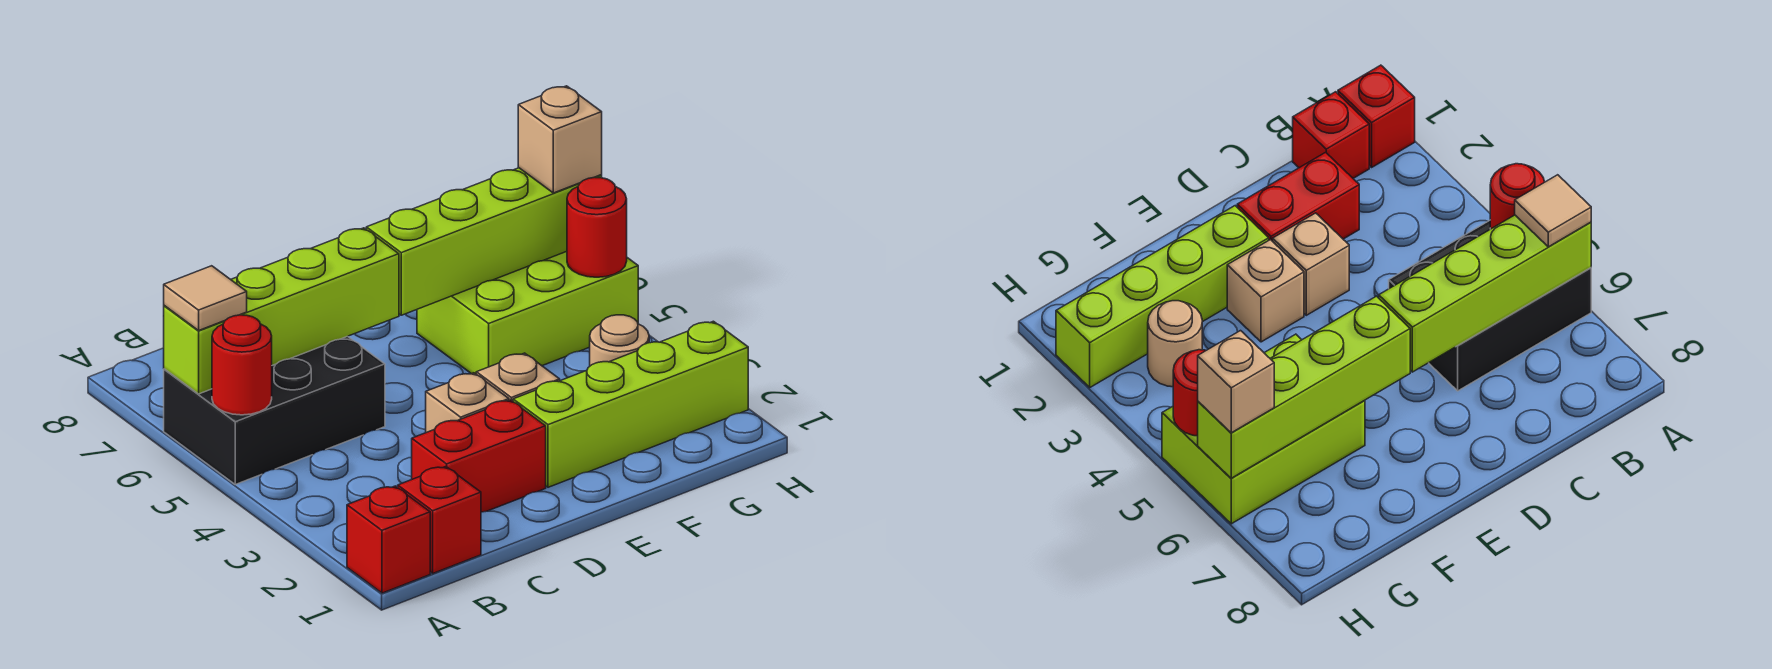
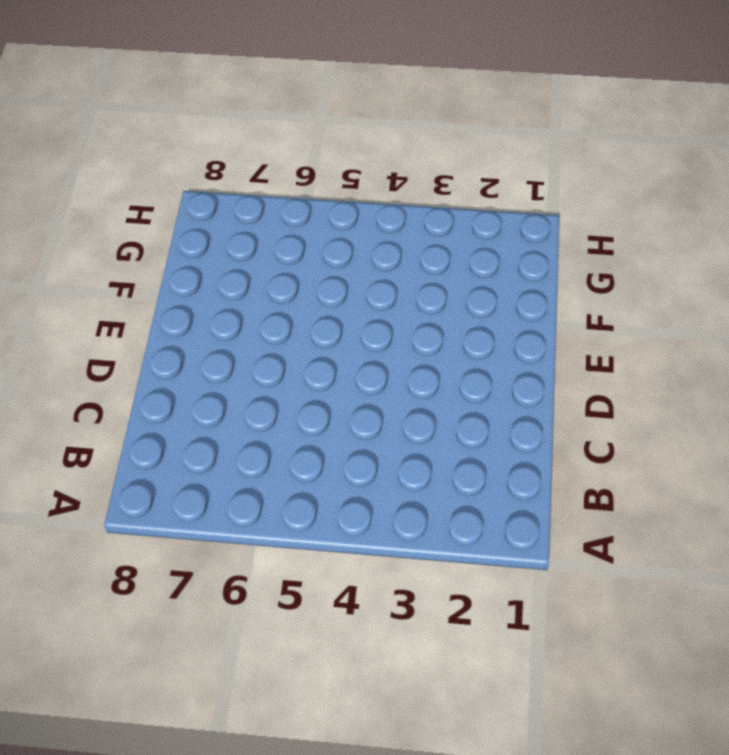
none -> red brick A1 level 1
none -> black brick A5:C6 level 1
none -> red brick B1 level 1

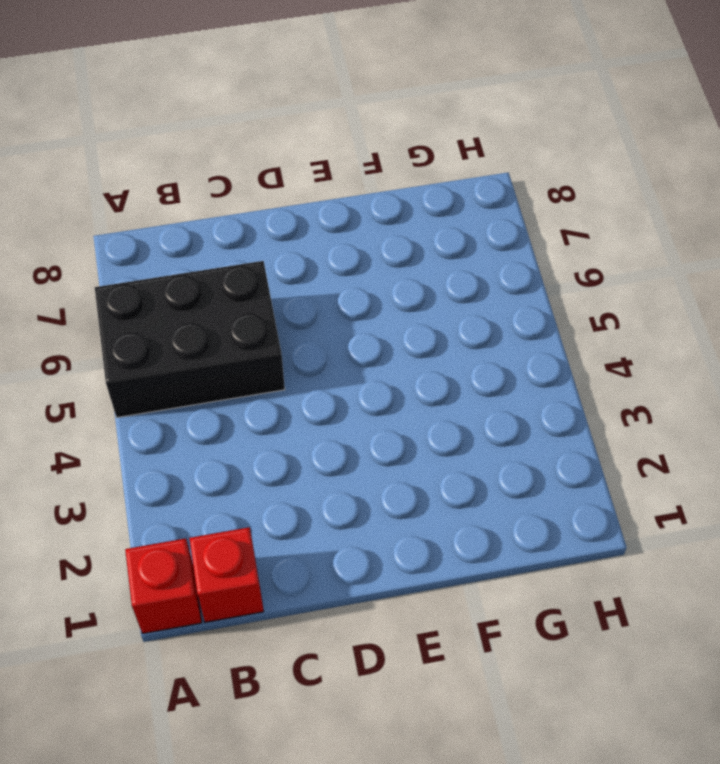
none -> red brick C2:D2 level 1
none -> tan brick D3 level 1
none -> lime brick E2:H2 level 1

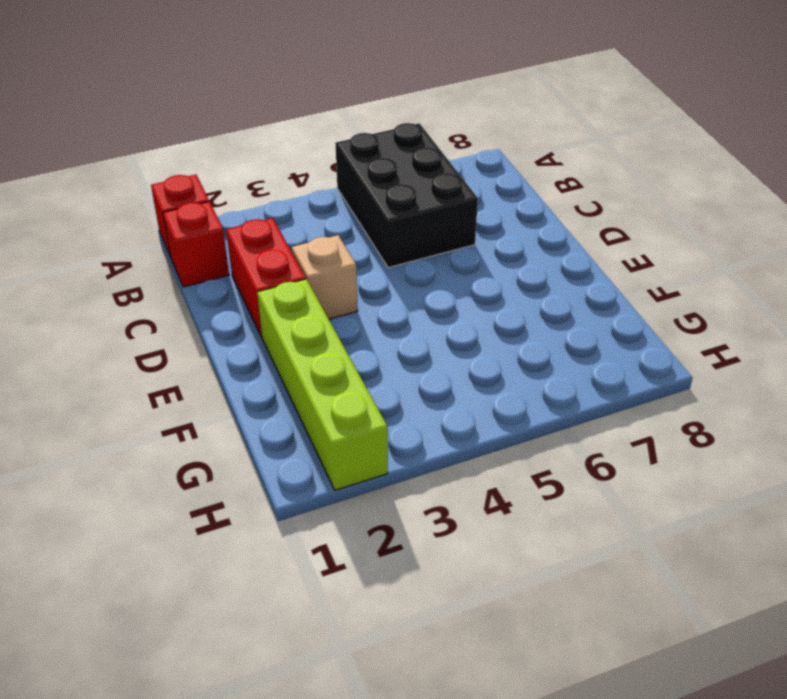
none -> tan brick E3 level 1
none -> lime brick F5:H6 level 1
none -> tan round brick G3 level 1

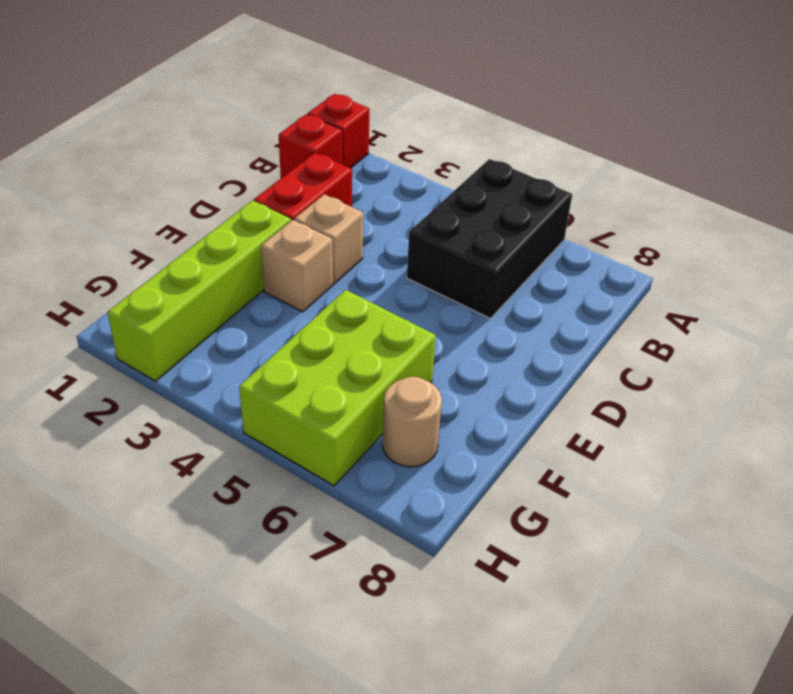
tan round brick G7 level 1 -> tan round brick G3 level 1
none -> red round brick A5 level 2
none -> lime brick A6:D6 level 2
none -> lime brick E6:H6 level 2

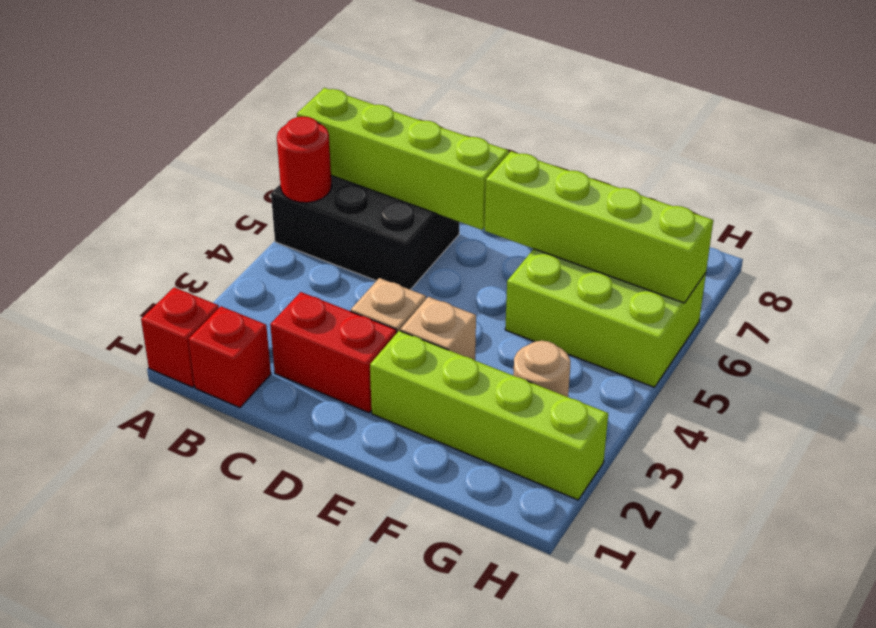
none -> red round brick H5 level 2
none -> tan tile A6 level 3
none -> tan brick H6 level 3

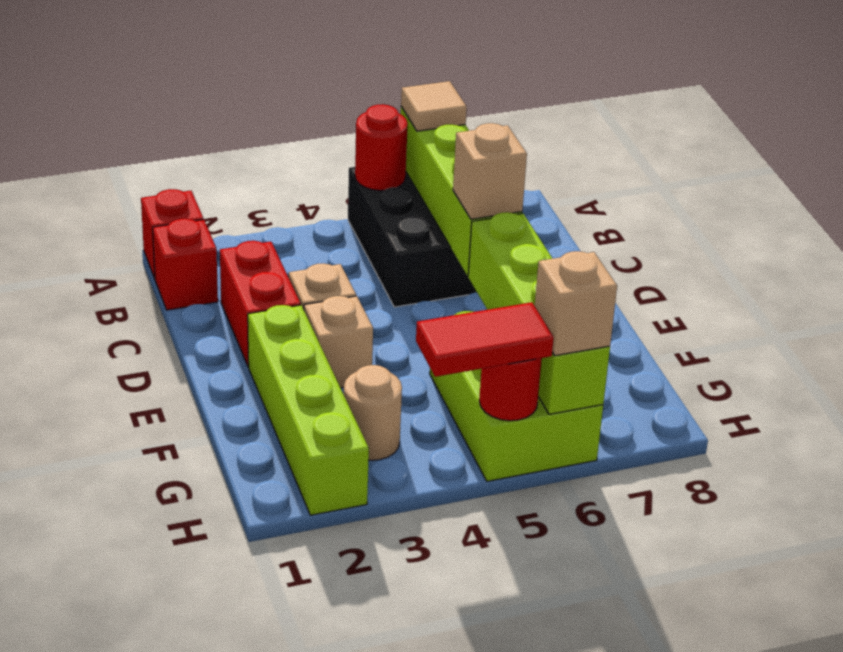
tan brick D6 level 3 -> none
red tile H4:H5 level 3 -> none

